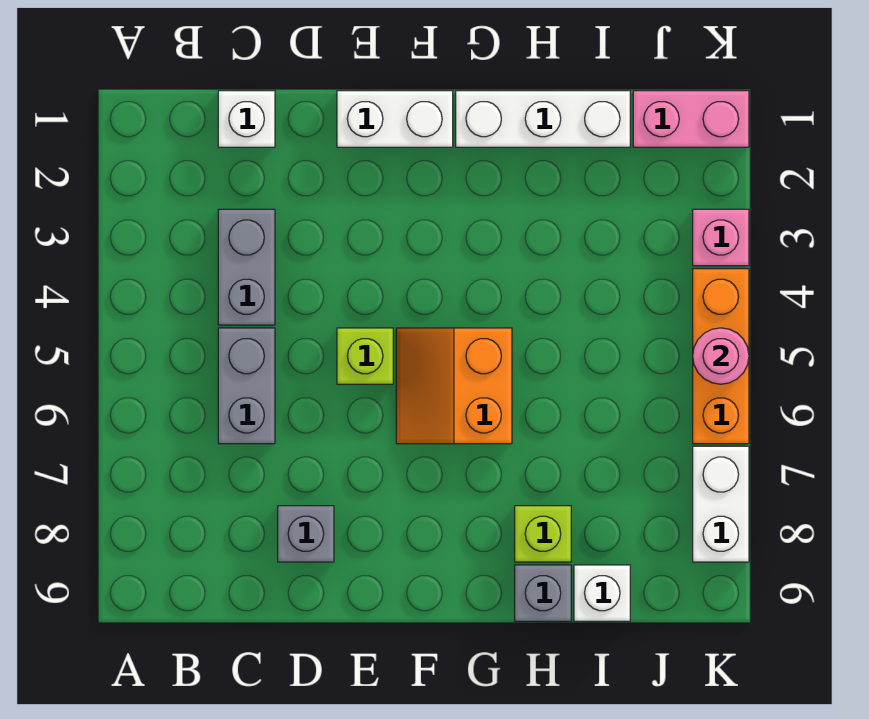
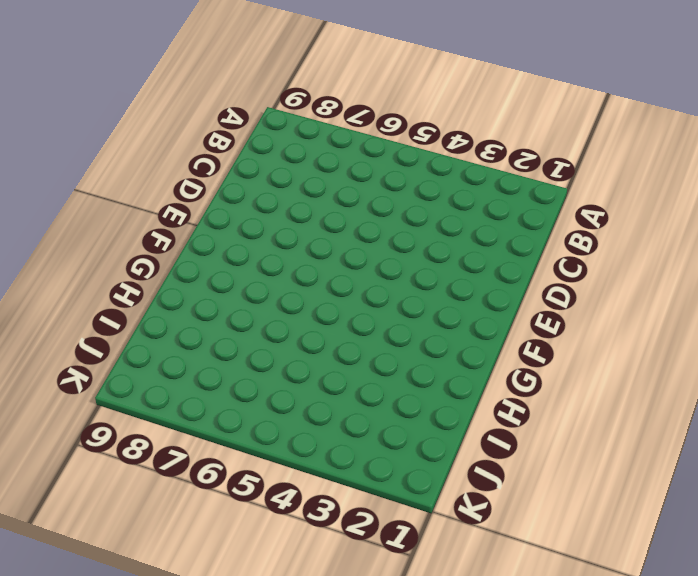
none -> white brick C1 level 1
none -> grey brick C3:C4 level 1
none -> grey brick C5:C6 level 1

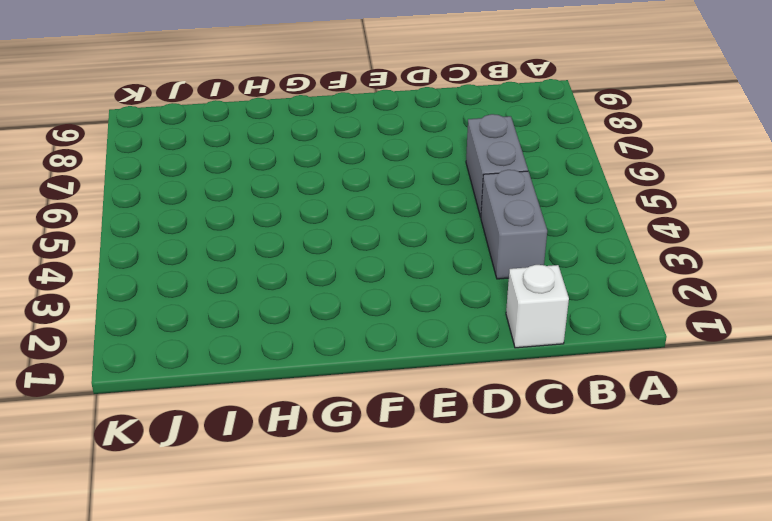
none -> grey brick D8 level 1
none -> white brick E1:F1 level 1
none -> lime brick E5 level 1

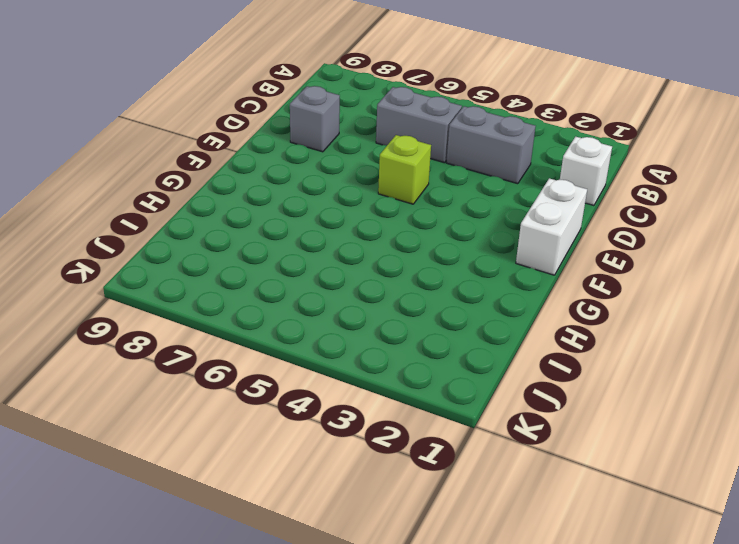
none -> orange slope F5:G6 level 1 top G
none -> white brick G1:I1 level 1
none -> lime brick H8 level 1

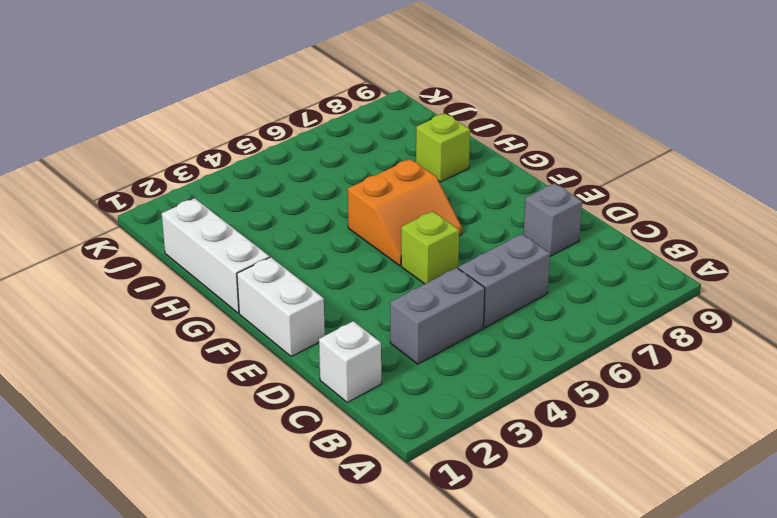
none -> grey brick H9 level 1
none -> white brick I9 level 1
none -> pink brick J1:K1 level 1

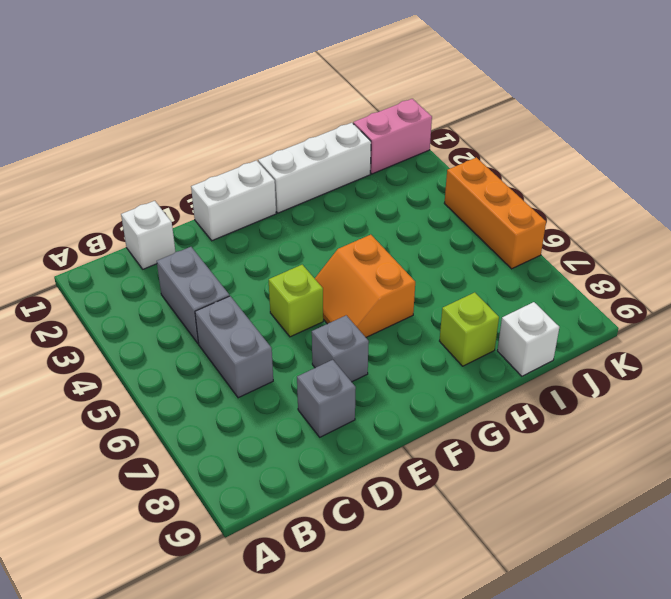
grey brick E7 level 1 -> grey brick H9 level 1
none -> pink brick K3 level 1
none -> white brick K7:K8 level 1
none -> pink round brick K5 level 2

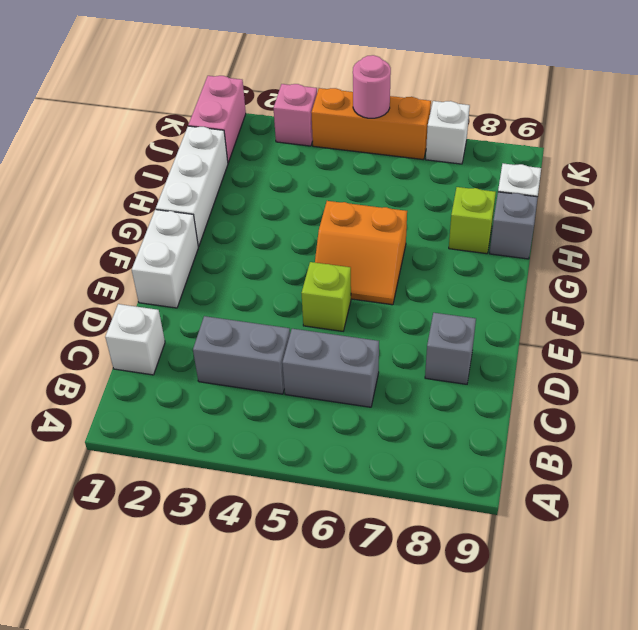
white brick K7 level 1 -> white brick K7:K8 level 1

